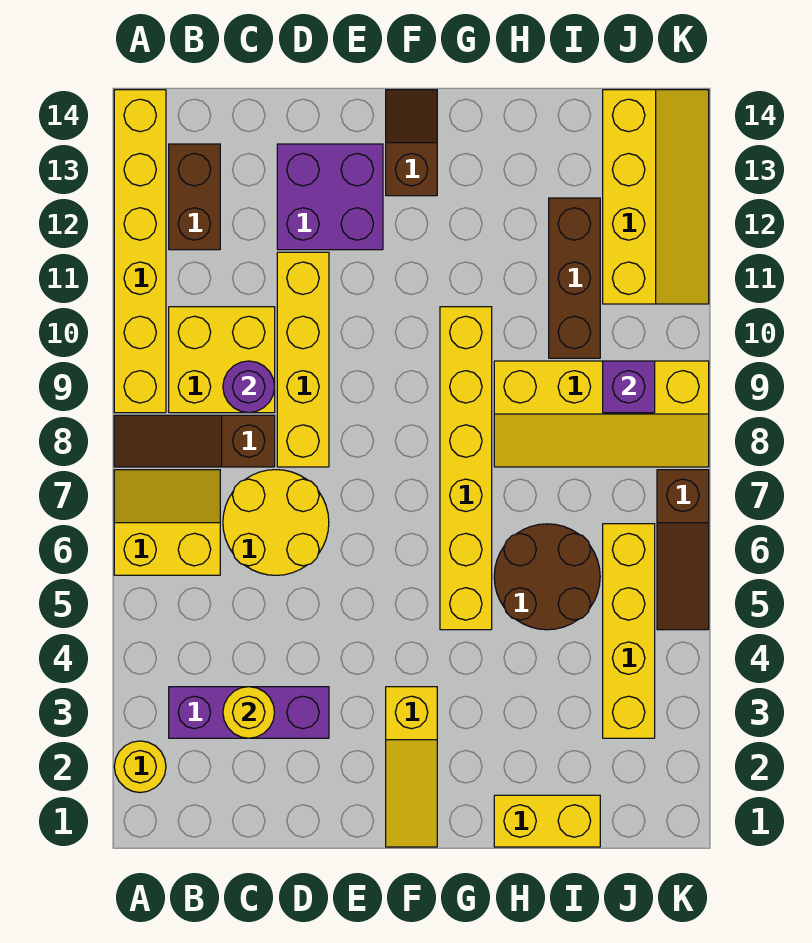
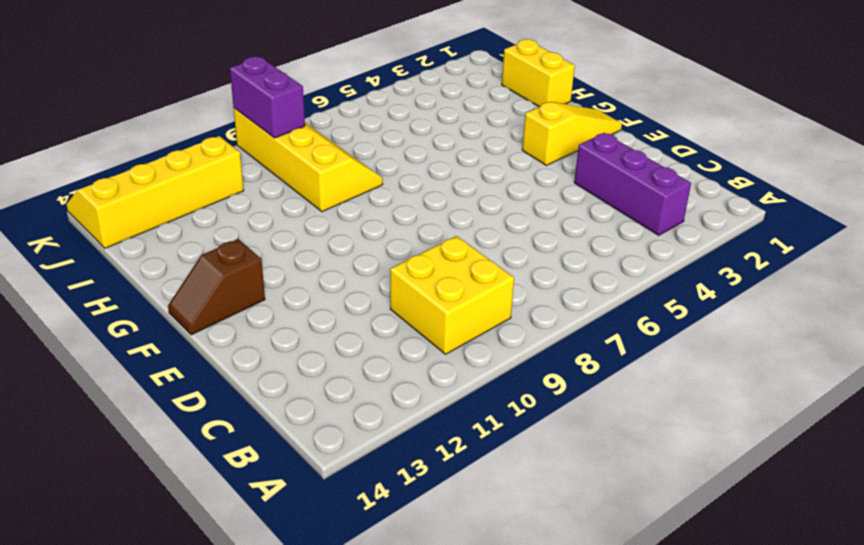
purple brick J9:K9 level 2 -> purple brick J9 level 2
none -> yellow round brick A2 level 1
none -> yellow slope A6:B7 level 1 top 6
none -> brown slope A8:C8 level 1 top C

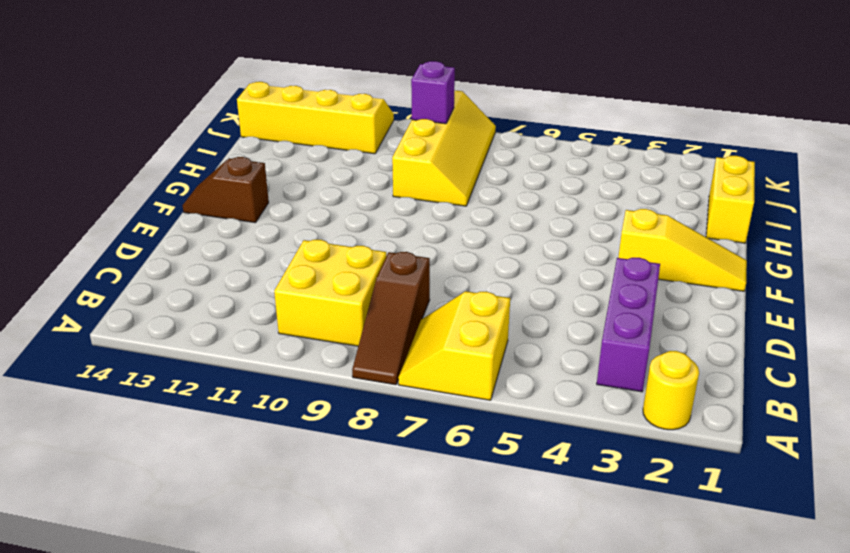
none -> yellow brick A9:A14 level 1
none -> brown brick B12:B13 level 1
none -> yellow round brick C6:D7 level 1

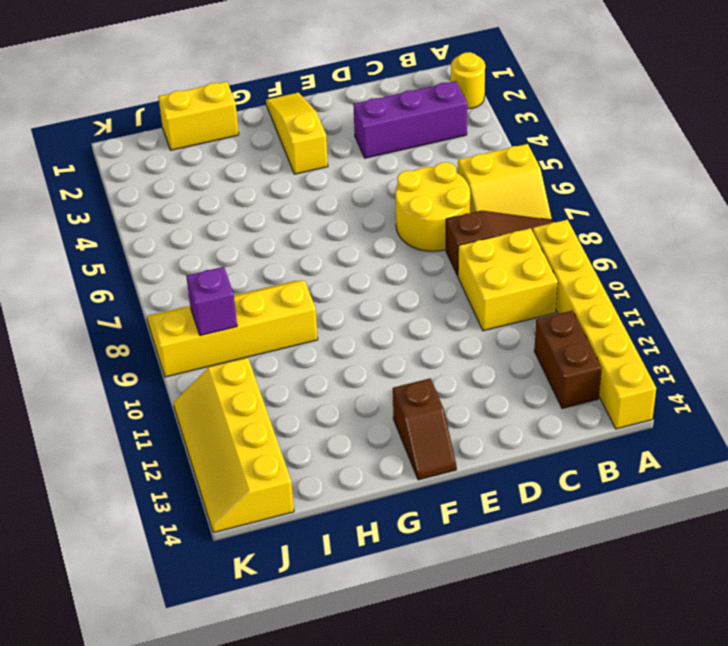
none -> yellow brick D8:D11 level 1
none -> purple brick D12:E13 level 1
none -> yellow brick G5:G10 level 1

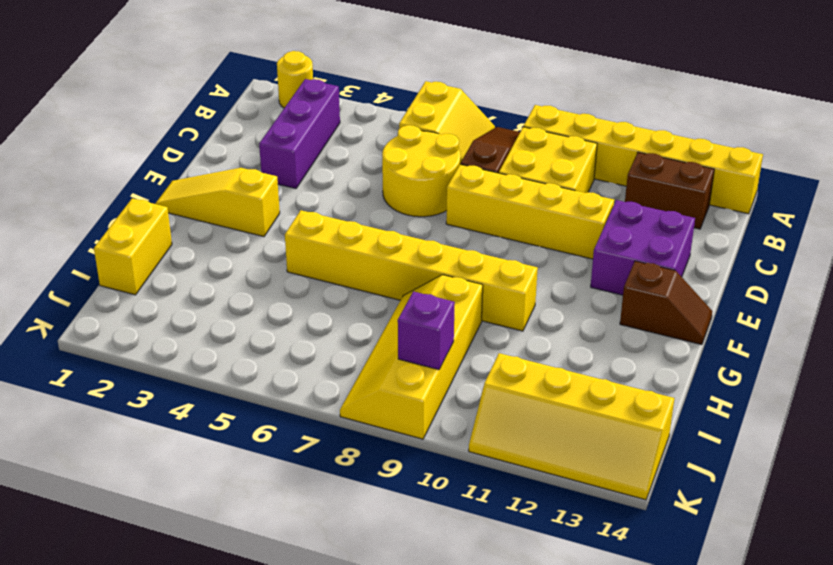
none -> brown round brick H5:I6 level 1
none -> brown brick I10:I12 level 1
none -> yellow brick J3:J6 level 1

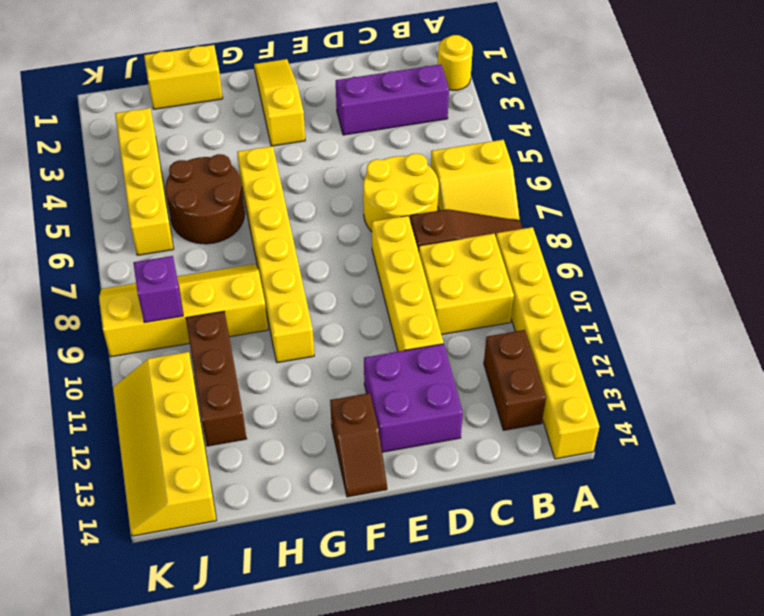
none -> brown slope K5:K7 level 1 top 7
none -> yellow round brick C3 level 2
none -> purple round brick C9 level 2

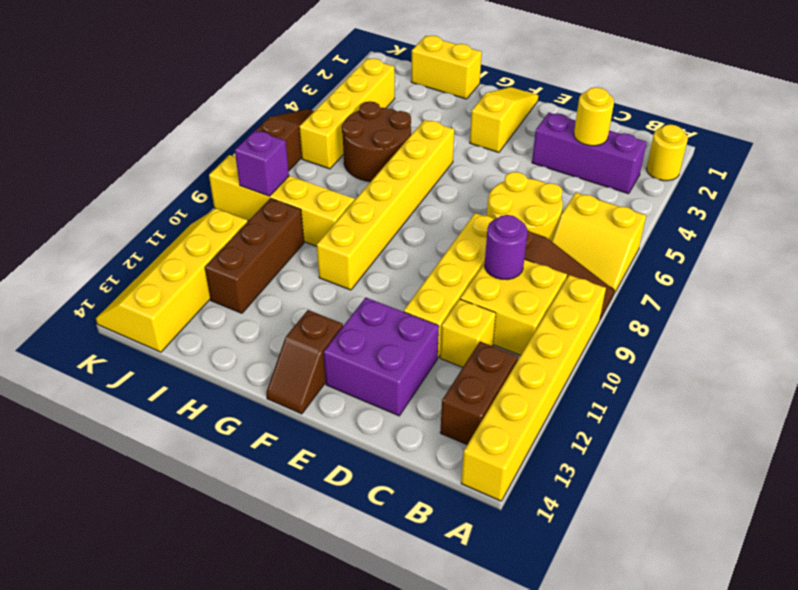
yellow brick C11 level 1 -> none

